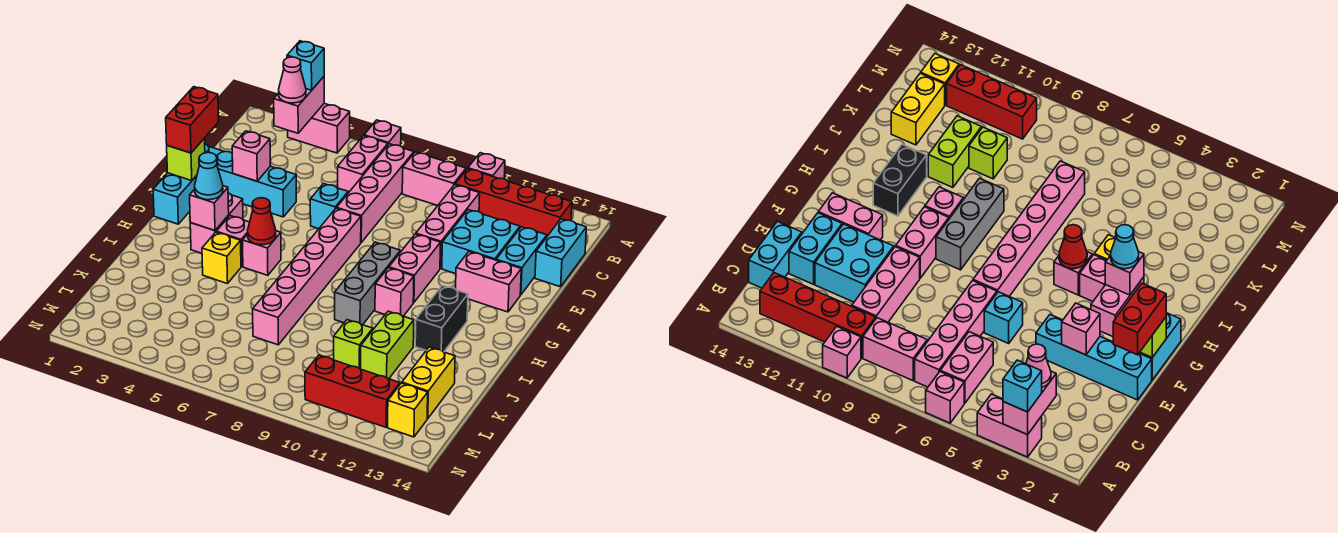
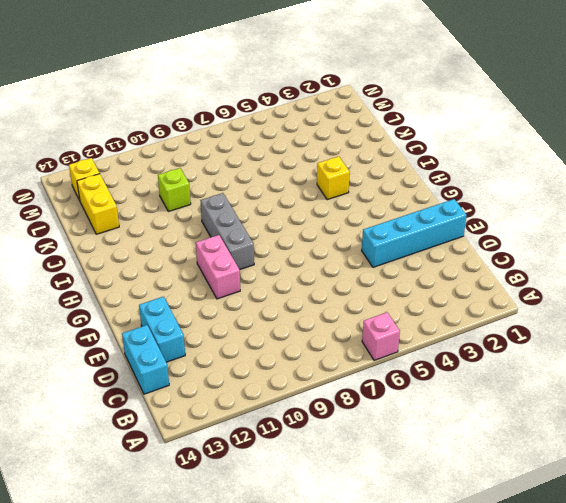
none -> pink brick A3:A4 level 1
none -> pink brick A10 level 1
none -> pink brick B6:C6 level 1
none -> pink brick B7:E7 level 1

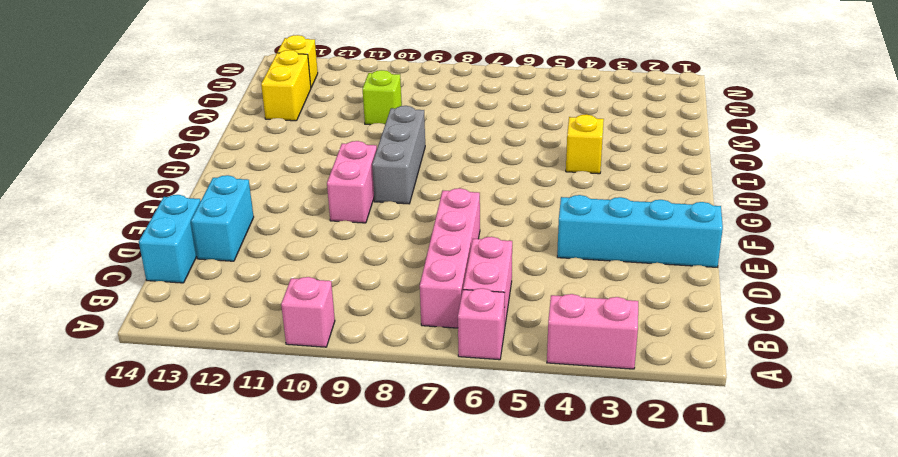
none -> pink brick B8:B9 level 1
none -> red brick B10:B13 level 1
none -> pink brick C10:E10 level 1
none -> cyan brick D11:E12 level 1

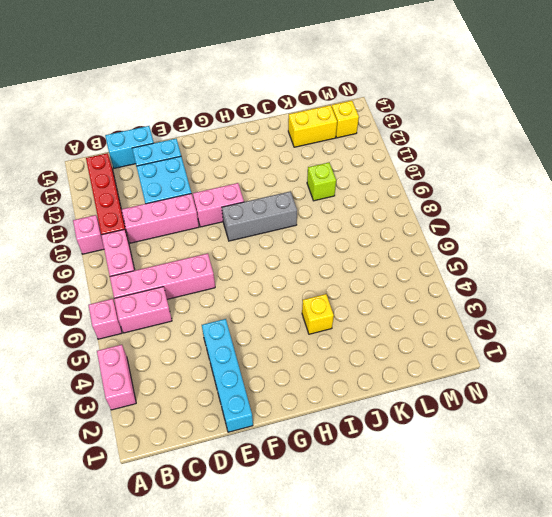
none -> cyan brick E6 level 1
none -> cyan brick F1:G1 level 1
none -> pink brick F7:K7 level 1
none -> pink brick F12:F13 level 1

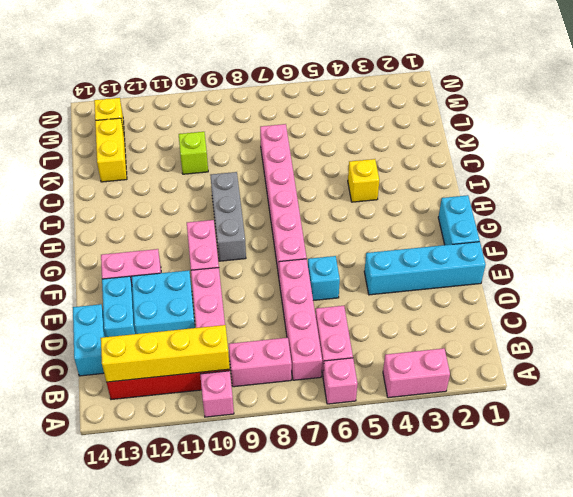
yellow brick B10:B13 level 2 -> none
none -> pink brick G3:H3 level 1
none -> pink brick H4 level 1
none -> pink brick H5 level 1
none -> pink brick H10 level 1

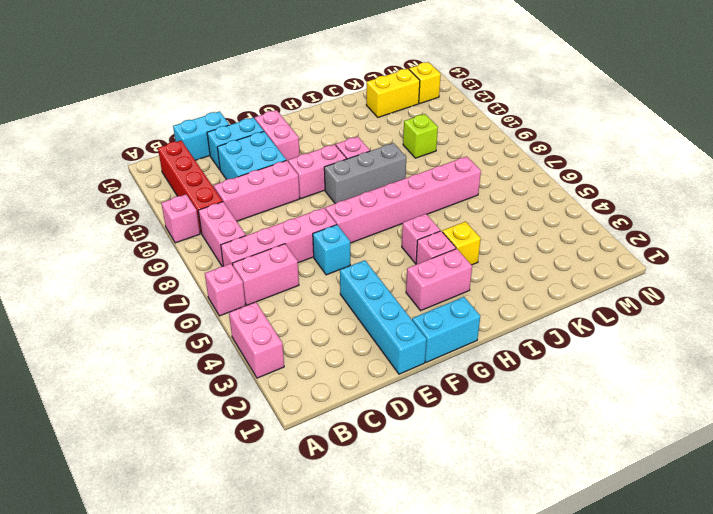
none -> black brick H12:I12 level 1
none -> lime brick J11:K11 level 1
none -> red brick M10:M12 level 1
none -> pink brick A3:B3 level 2

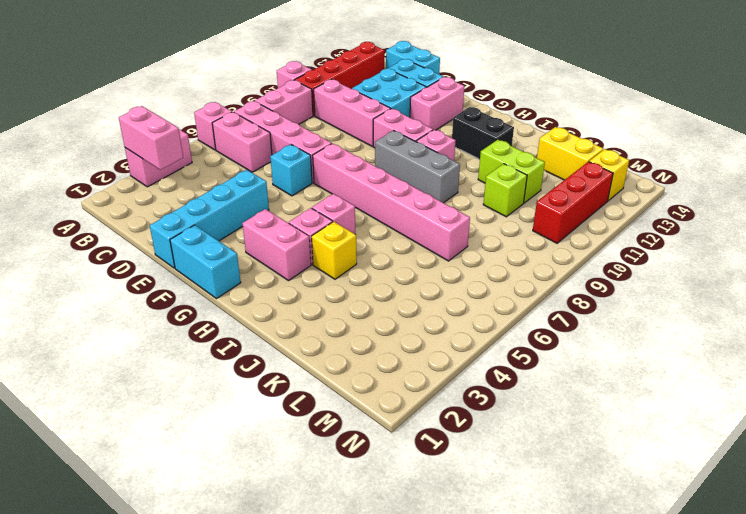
none -> pink brick E3 level 2
none -> lime brick F1 level 2
none -> pink brick H3 level 2
none -> red cone H5 level 2

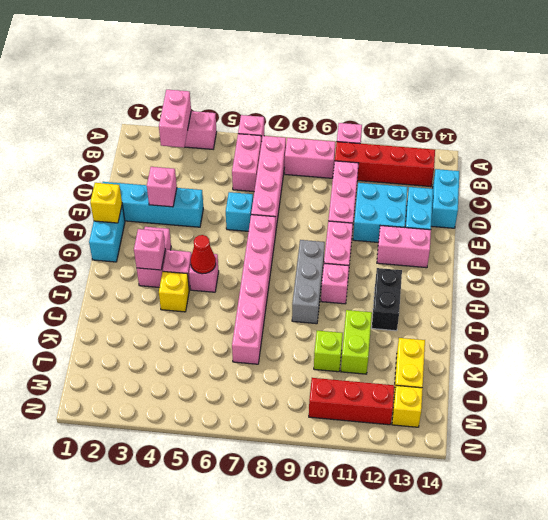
yellow brick F1 level 2 -> lime brick F1 level 2
none -> cyan brick A3 level 3
none -> pink cone B3 level 3
none -> red brick E1:F1 level 3
none -> cyan cone H3 level 3

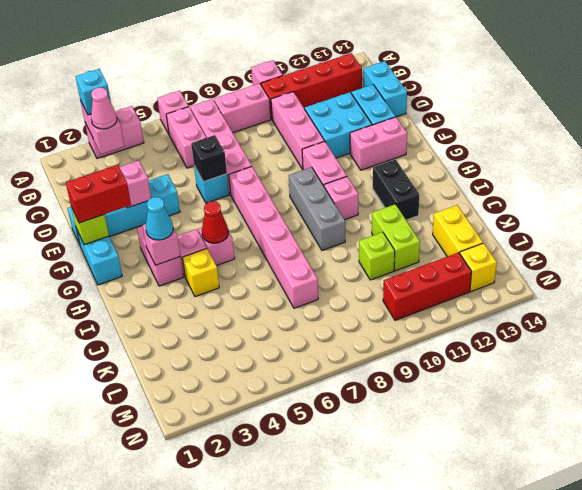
black brick E6 level 2 -> none
red brick F1:F2 level 3 -> red brick E1:F1 level 3

